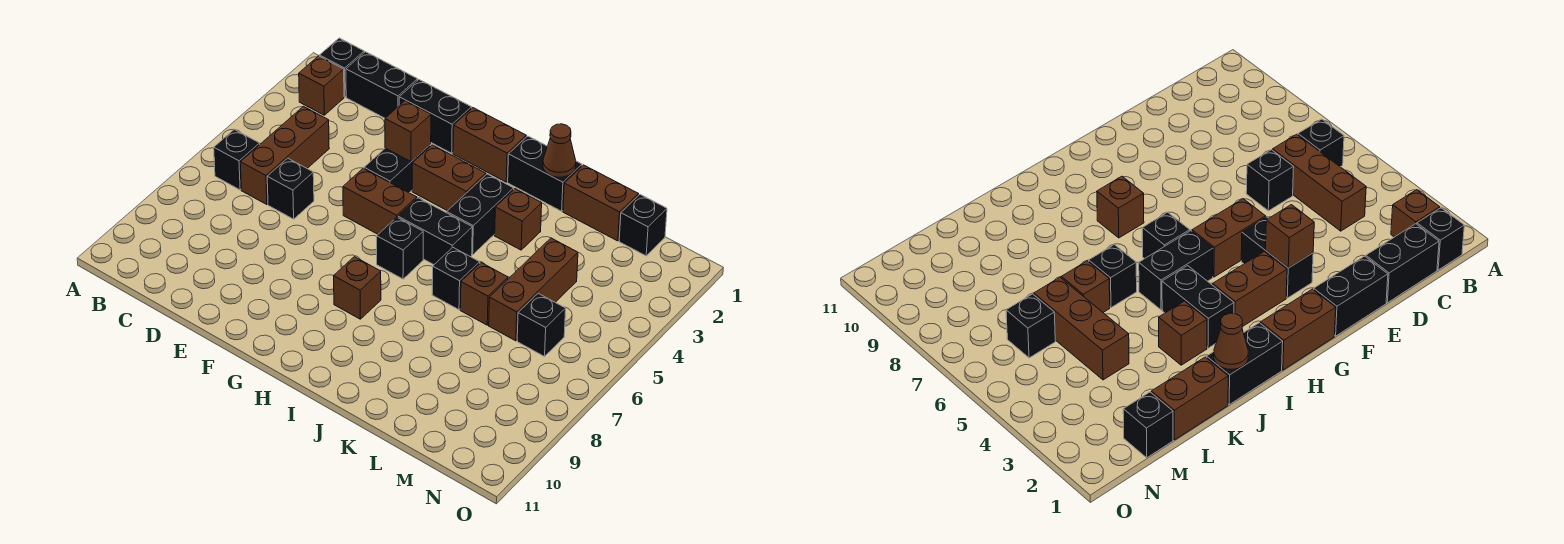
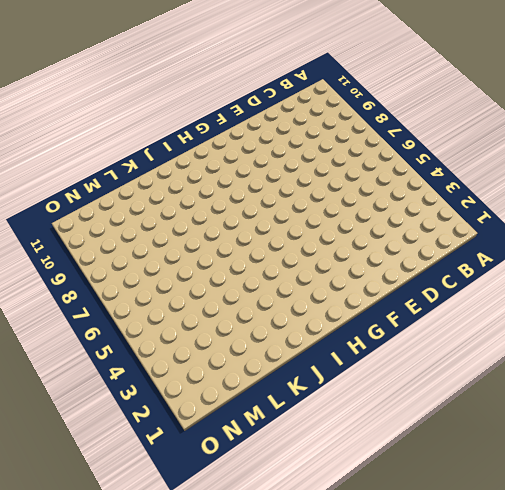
none -> black brick B1 level 1
none -> brown brick B2 level 1
none -> black brick B6 level 1

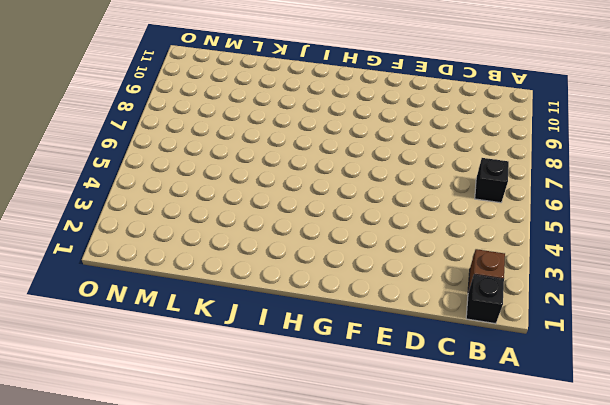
none -> black brick C1:D1 level 1
none -> brown brick C4:C6 level 1
none -> black brick D6 level 1

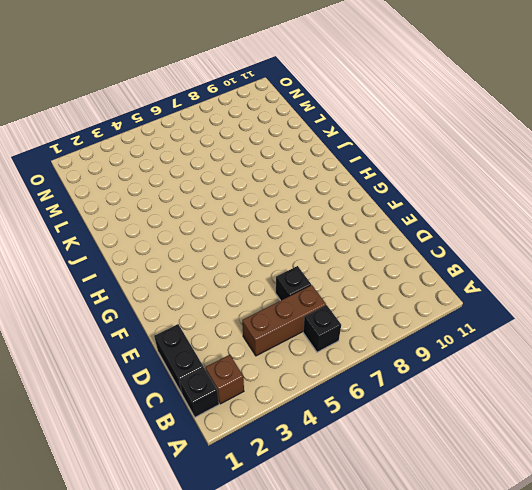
none -> black brick E1:F1 level 1
none -> black brick F3:F4 level 1
none -> brown brick F5:G5 level 1

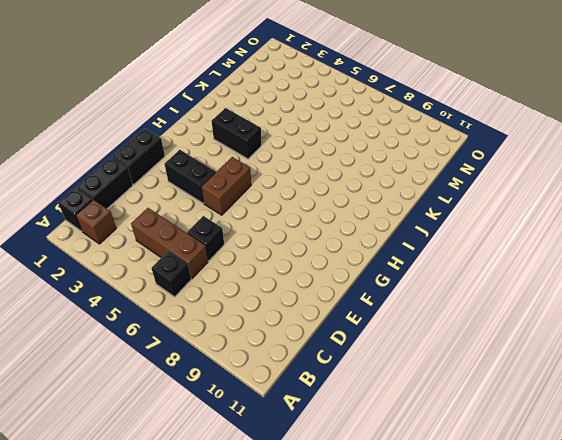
none -> brown brick G1:H1 level 1
none -> brown brick G3:H3 level 1
none -> black brick H5:I5 level 1

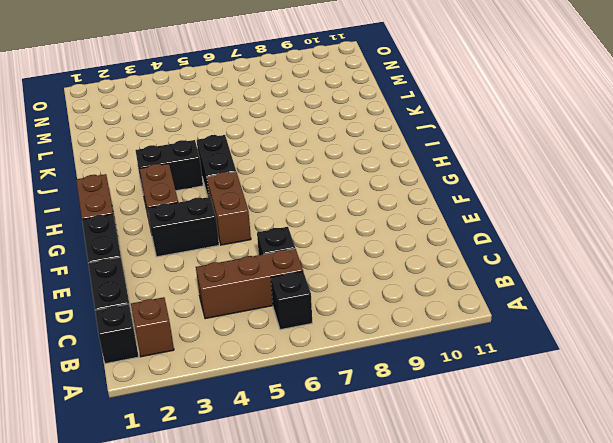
none -> black brick H6 level 1
none -> brown brick H8 level 1
none -> black brick I1:J1 level 1

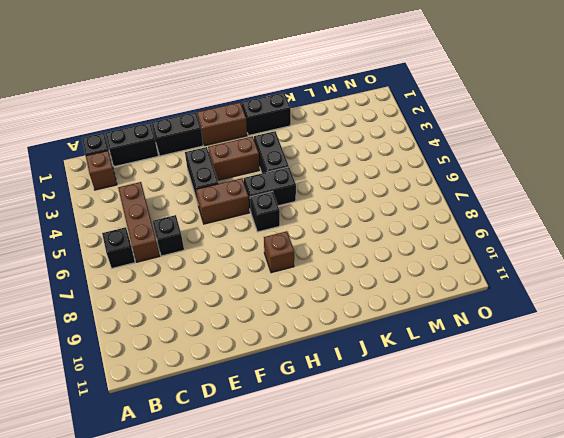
none -> brown brick J3 level 1
none -> black brick J6 level 1
none -> brown brick K1:L1 level 1

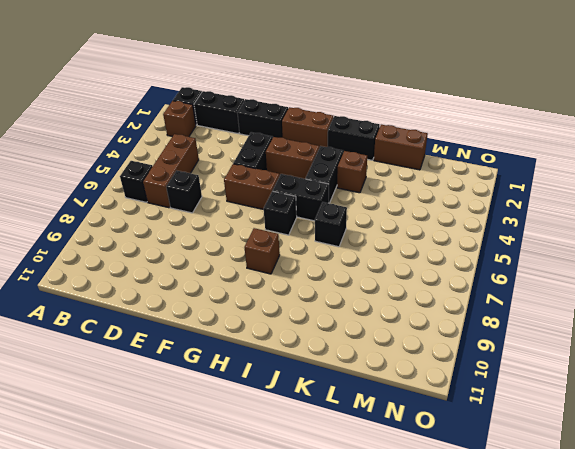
none -> brown brick K6 level 1
none -> brown brick L4:L6 level 1
none -> black brick M1 level 1

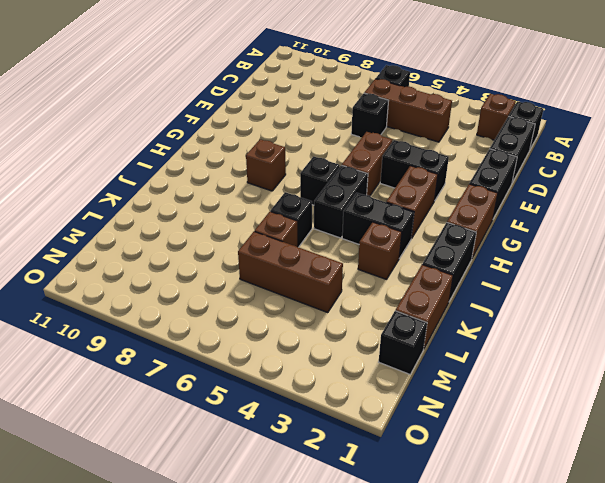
none -> black brick M6 level 1
none -> brown brick F3 level 2
none -> brown cone J1 level 2

